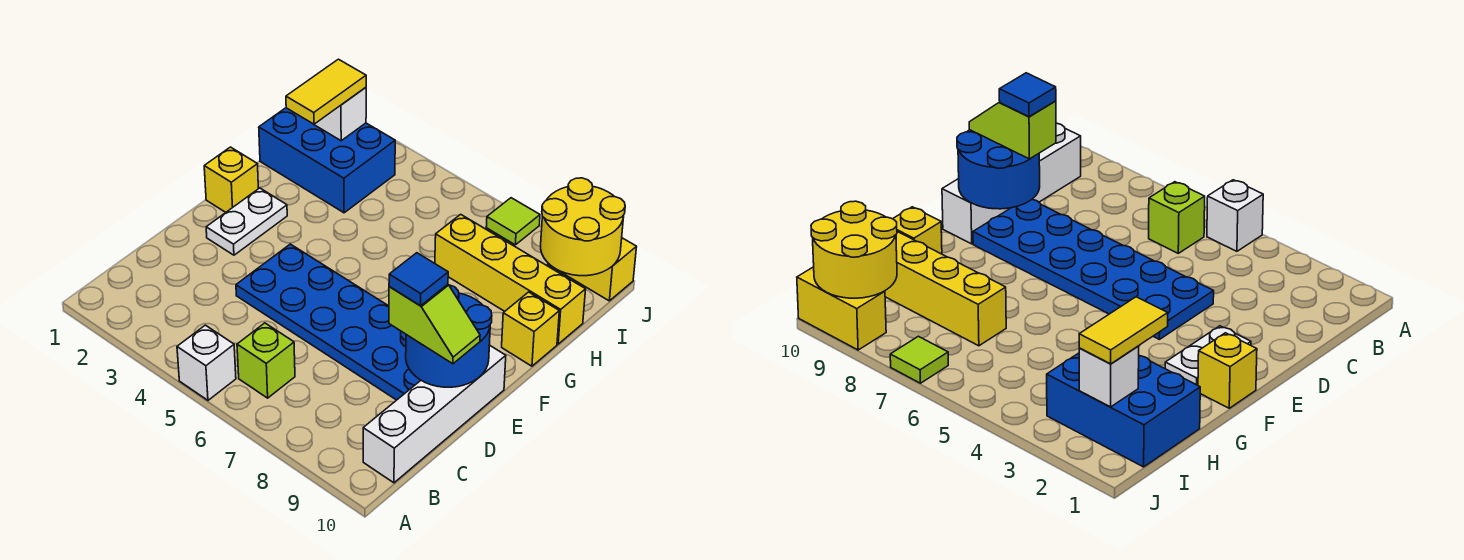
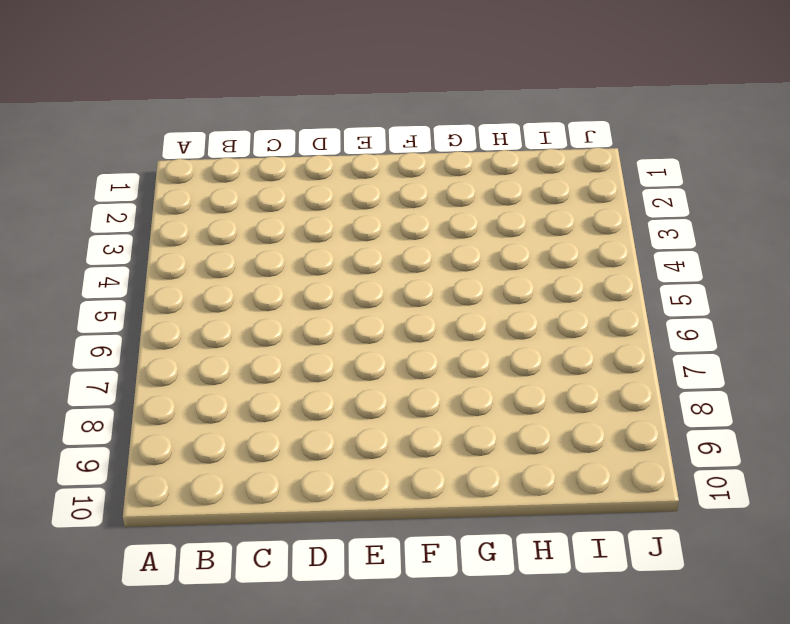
none -> white brick A5 level 1
none -> lime brick B6 level 1
none -> white brick B10:E10 level 1

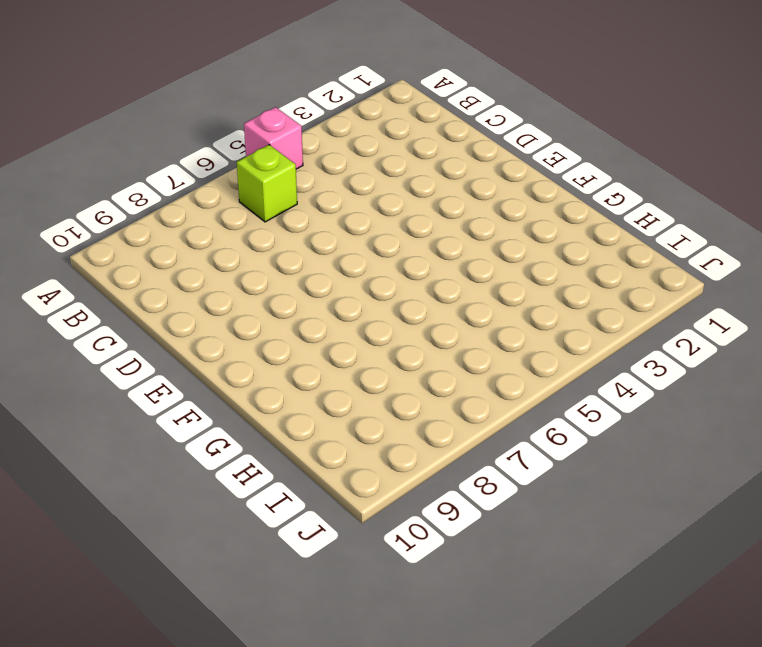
pink brick A5 level 1 -> white brick A5 level 1
none -> white brick B10:E10 level 1
none -> blue plate D4:E9 level 1
none -> white plate E2:F2 level 1

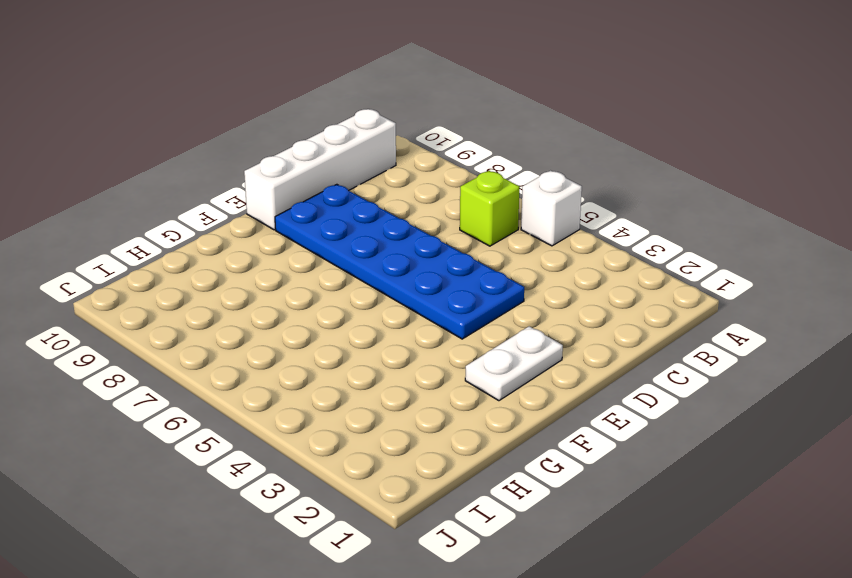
none -> yellow brick F1 level 1
none -> yellow brick G10 level 1
none -> blue brick H1:I3 level 1

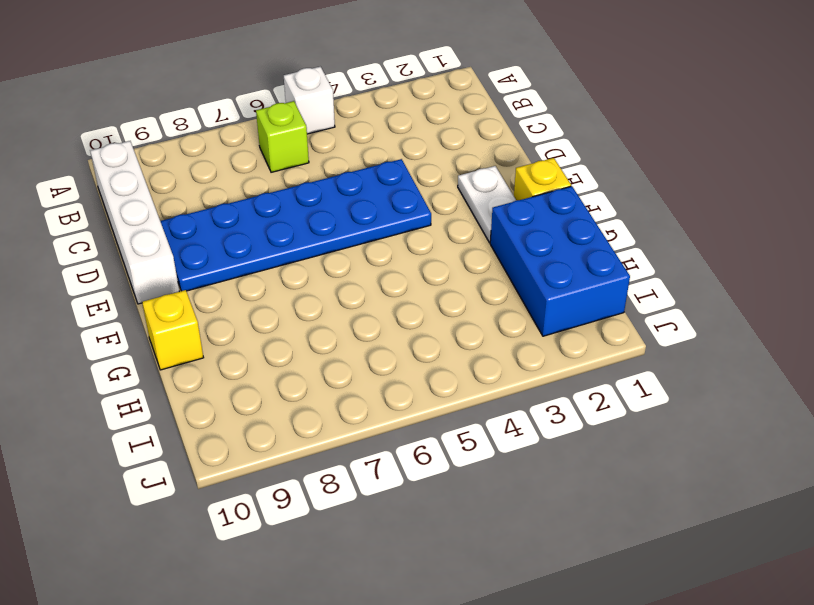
blue brick G1:I2 level 1 -> blue brick H1:I3 level 1
none -> yellow brick H7:H10 level 1
none -> lime tile J7 level 1
none -> yellow brick J9:J10 level 1

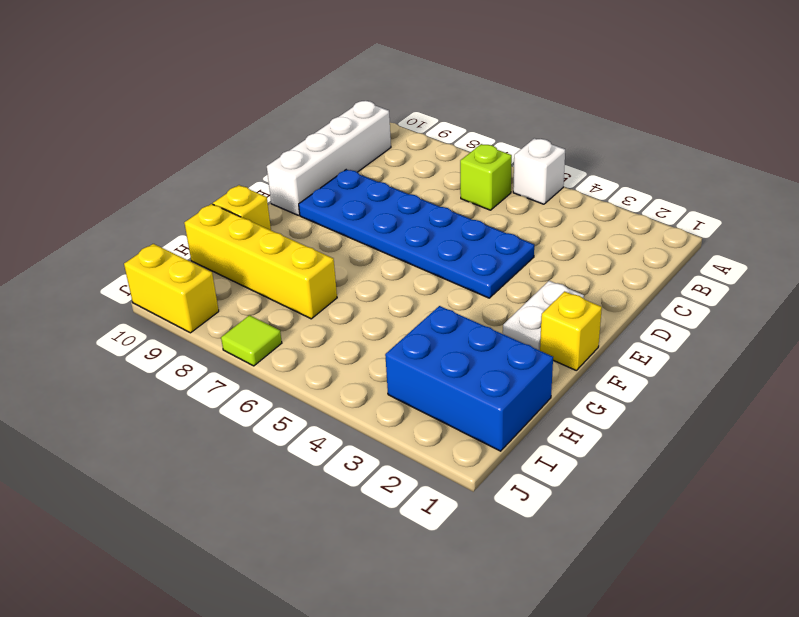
none -> blue round brick D9:E10 level 2
none -> white brick I2 level 2
none -> yellow round brick I9:J10 level 2

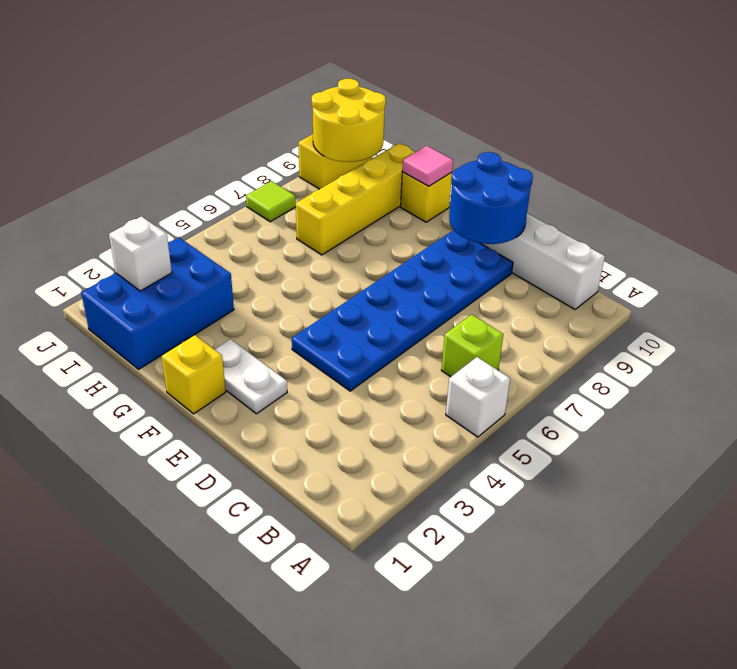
pink tile G10 level 2 -> none
none -> lime slope D9:D10 level 3 top 9
none -> yellow tile H2:I2 level 3
none -> blue tile D9 level 4

